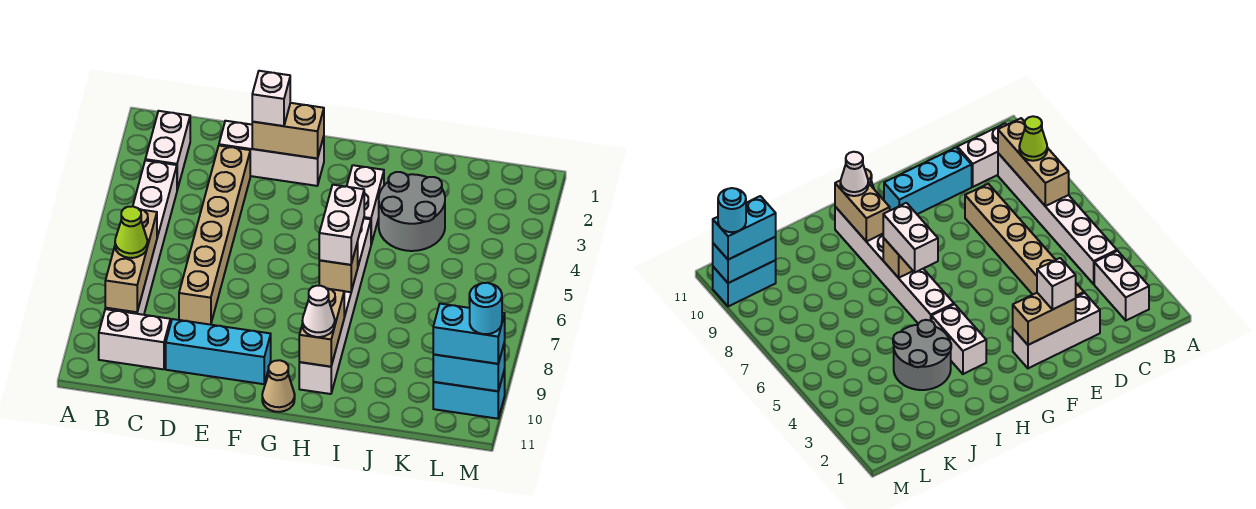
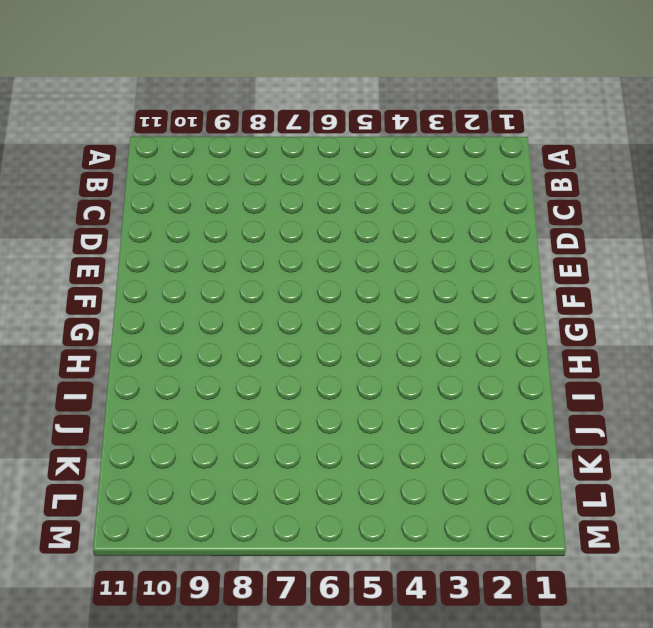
none -> white brick B2:B3 level 1
none -> white brick B4:B9 level 1
none -> white brick B10:C10 level 1

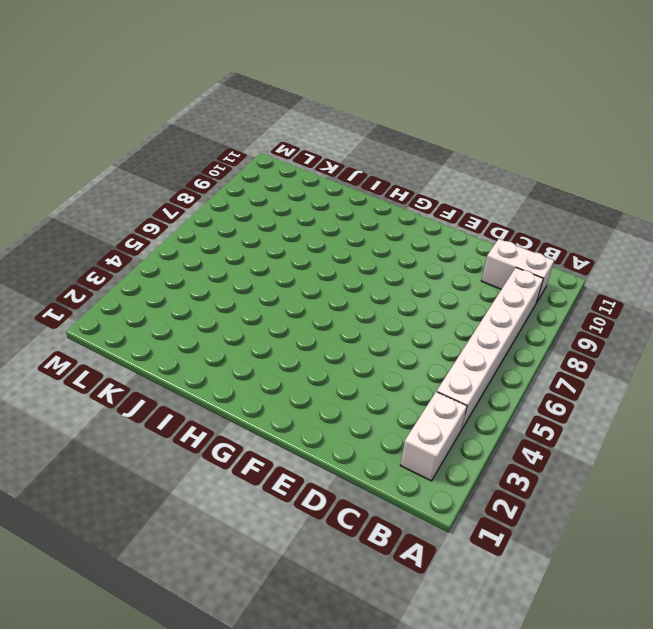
none -> white brick D2:F2 level 1
none -> tan brick D3:D8 level 1
none -> cyan brick D10:F10 level 1

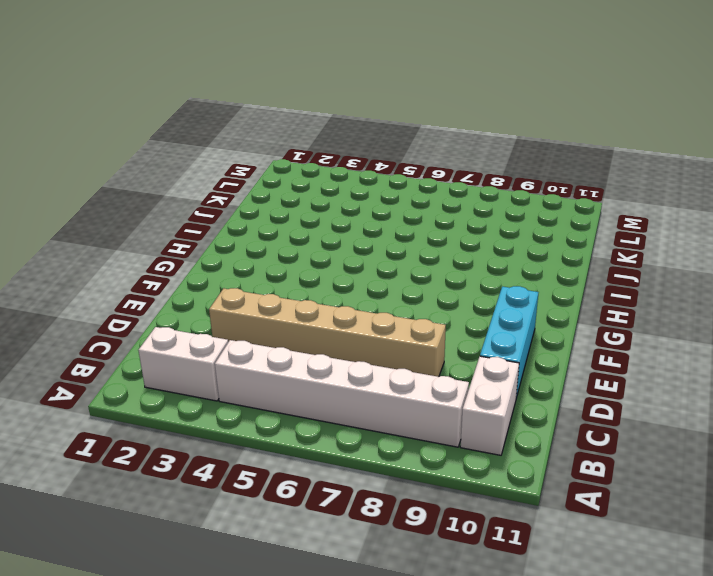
none -> white brick D2:F2 level 1
none -> tan cone G11 level 1
none -> white brick H3:H4 level 1

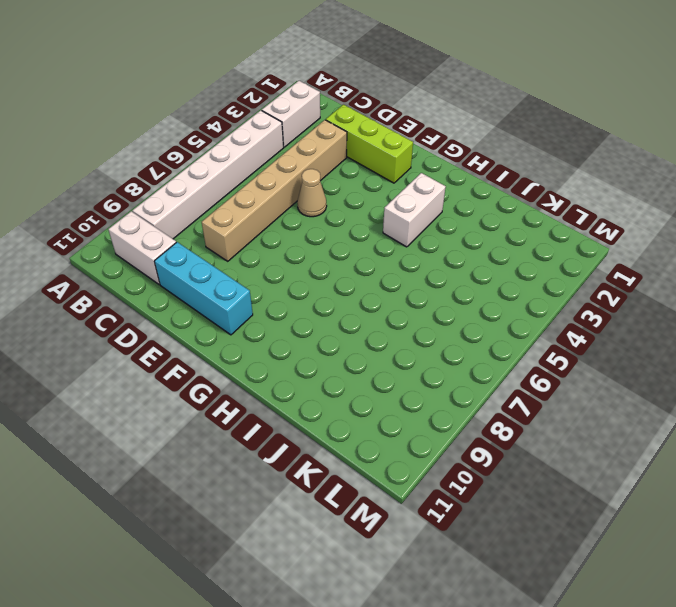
lime brick D2:F2 level 1 -> white brick D2:F2 level 1
tan cone E5 level 1 -> tan cone G11 level 1
none -> white brick H5:H10 level 1
none -> grey round brick I3:J4 level 1
none -> cyan brick L10:M10 level 1

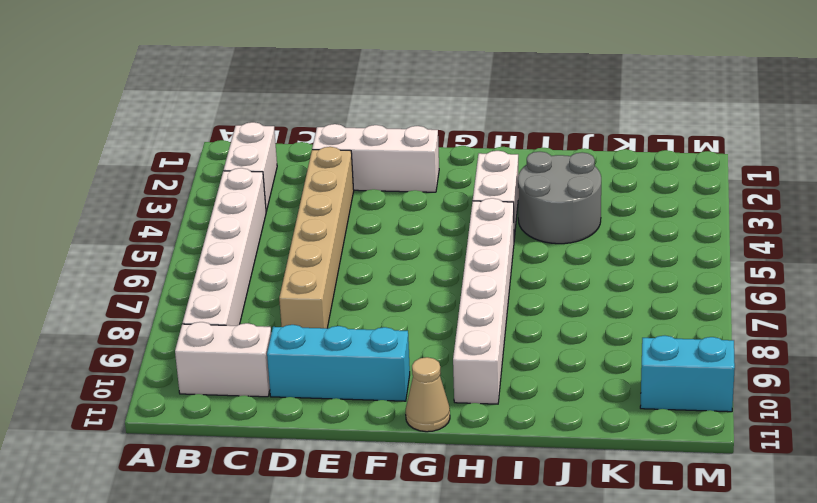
none -> tan brick B7:B9 level 2
none -> tan brick E2:F2 level 2
none -> tan brick H7 level 2

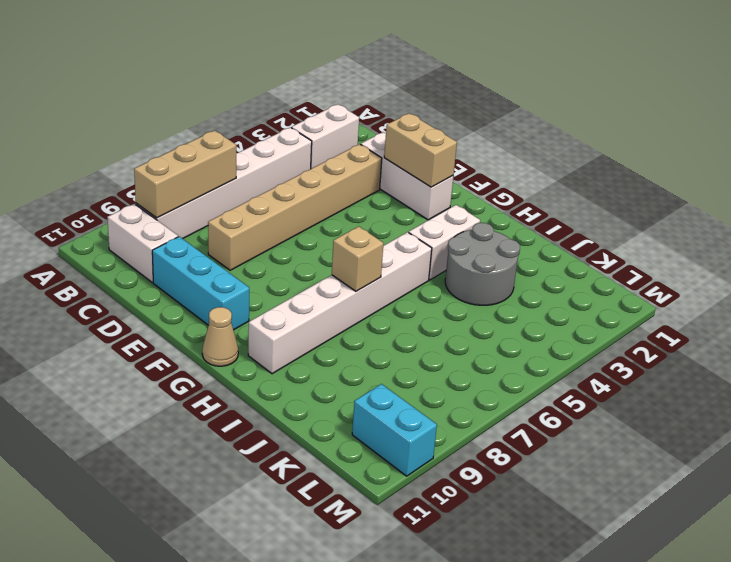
none -> tan brick H9:H10 level 2
none -> cyan brick L10:M10 level 2
none -> lime cone B8 level 3

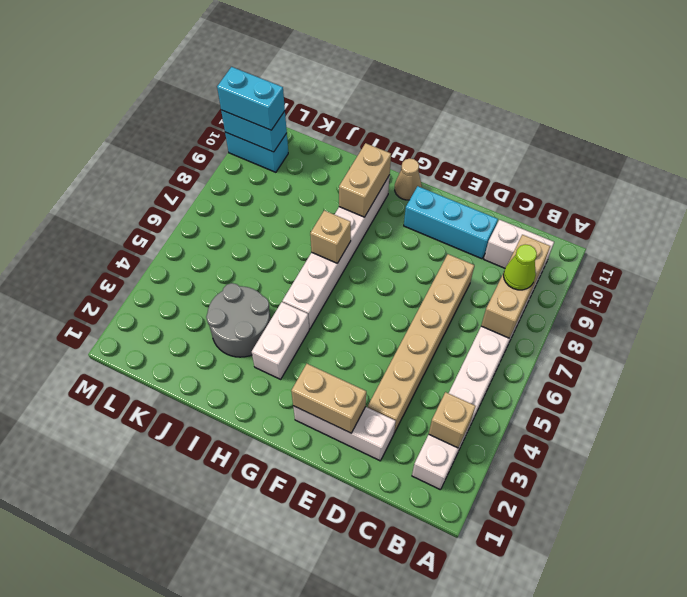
tan brick B3 level 2 -> none
none -> white brick E2 level 3
none -> white brick H6:H7 level 3
none -> white cone H10 level 3

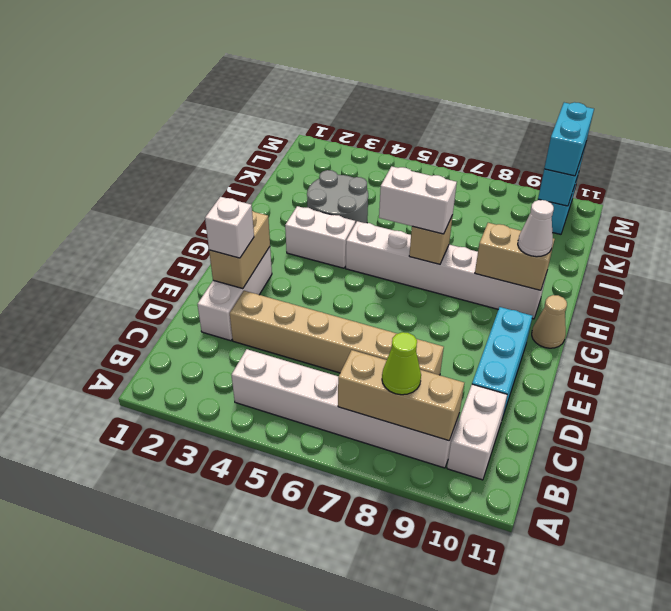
none -> white brick B2:B3 level 1
none -> cyan round brick M10 level 4

